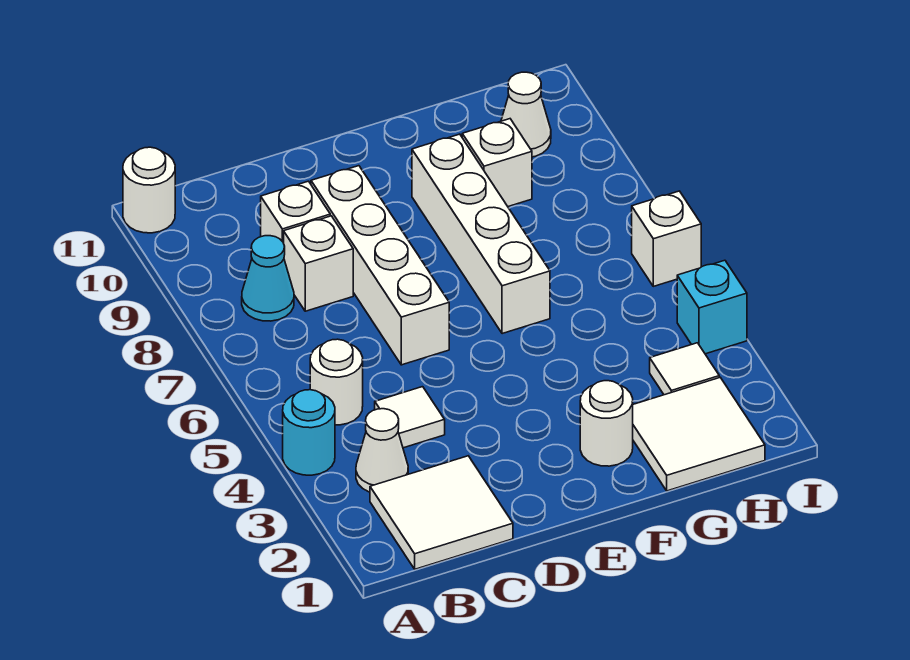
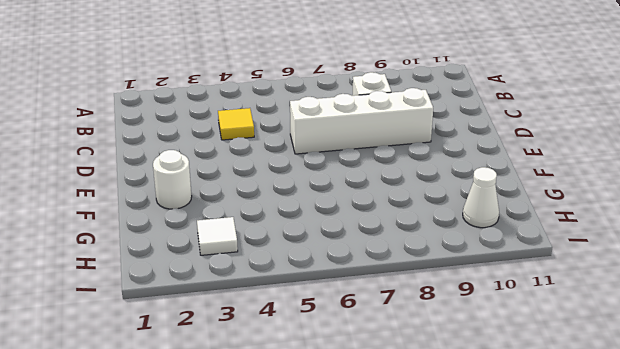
yellow tile C4 level 1 -> white tile C4 level 1
none -> cyan round brick A4 level 1
none -> white round brick A11 level 1
none -> white tile B1:C2 level 1

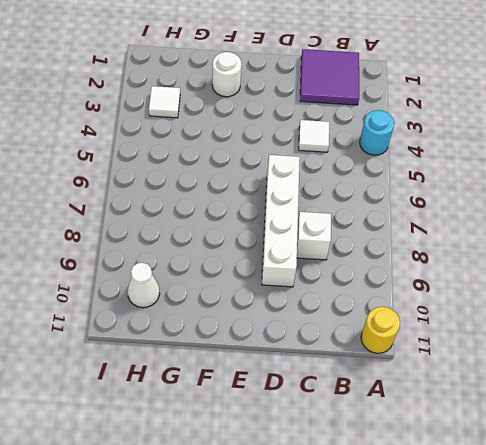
yellow round brick A11 level 1 -> white round brick A11 level 1
purple tile B1:C2 level 1 -> white tile B1:C2 level 1
none -> white cone B3 level 1
none -> white round brick B5 level 1
none -> cyan cone B8 level 1

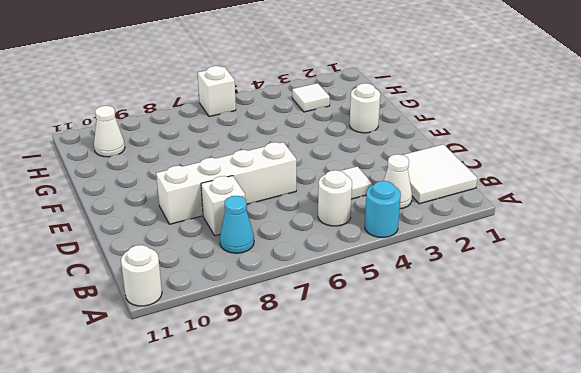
none -> white brick C9 level 1
none -> white brick F6:F9 level 1
none -> white tile G1:H2 level 1

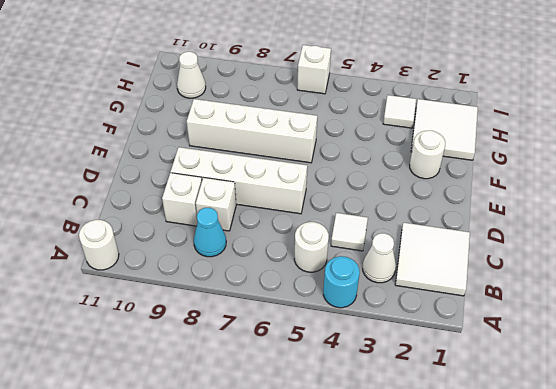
none -> white brick G9 level 1
none -> cyan brick I4 level 1

